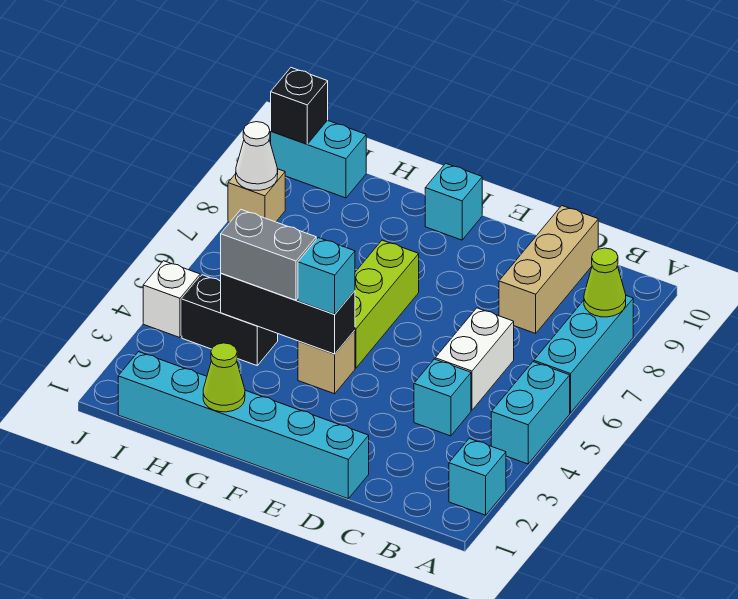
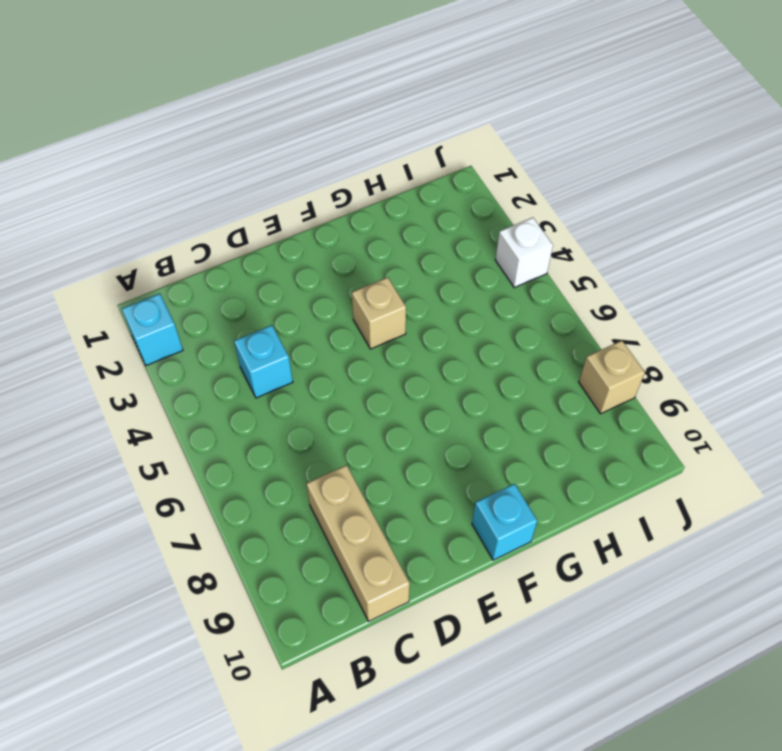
none -> cyan brick A4:A5 level 1
none -> cyan brick A6:A8 level 1
none -> white brick C5:C6 level 1

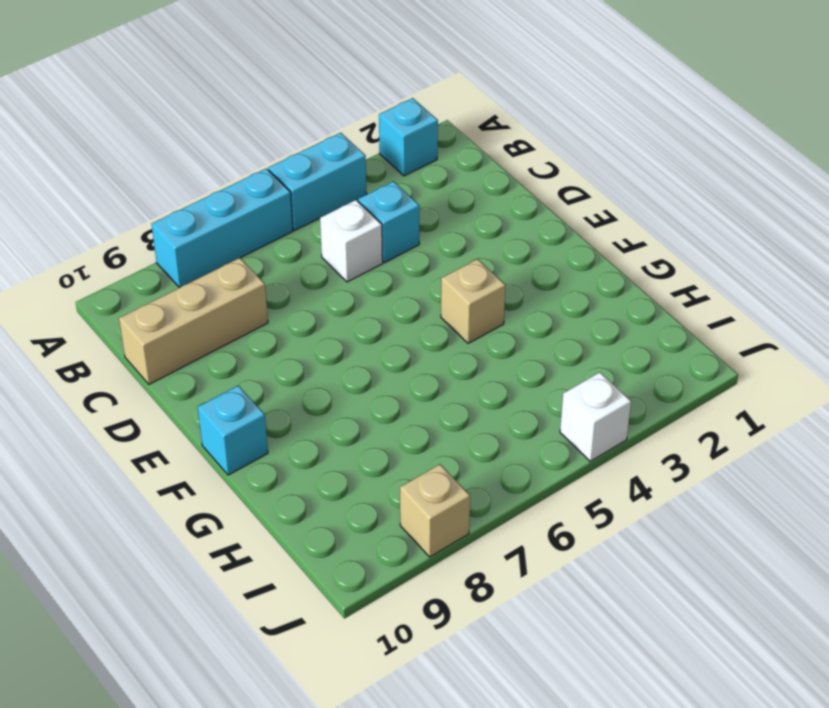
white brick C5 level 1 -> white brick C5:C6 level 1
none -> cyan brick D1:I1 level 1
none -> lime brick F5:F7 level 1
none -> black brick H4:I4 level 1

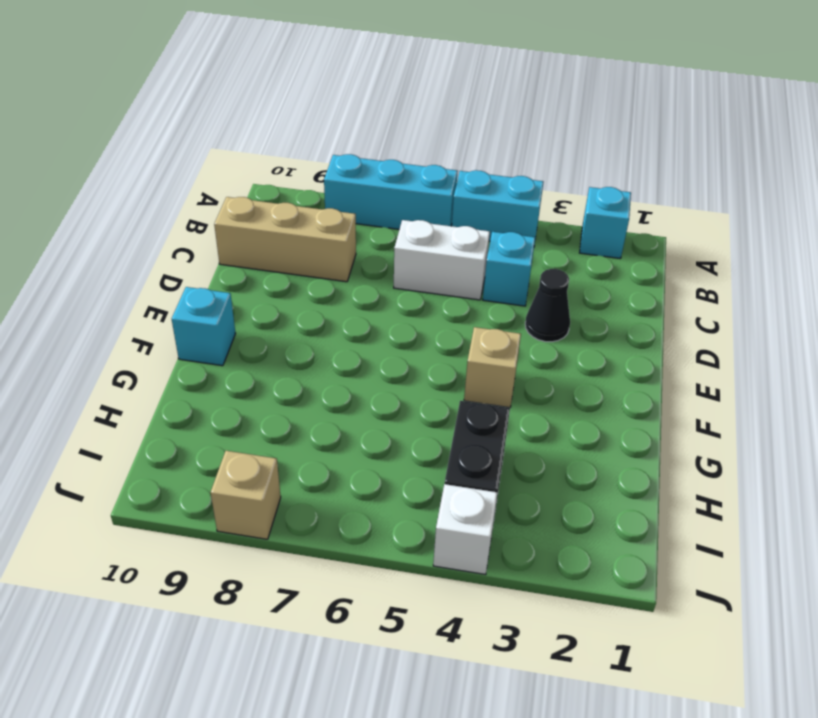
black cone D3 level 1 -> none
none -> cyan brick D1:I1 level 1
none -> lime brick F5:F7 level 1
none -> cyan brick I10:J10 level 1

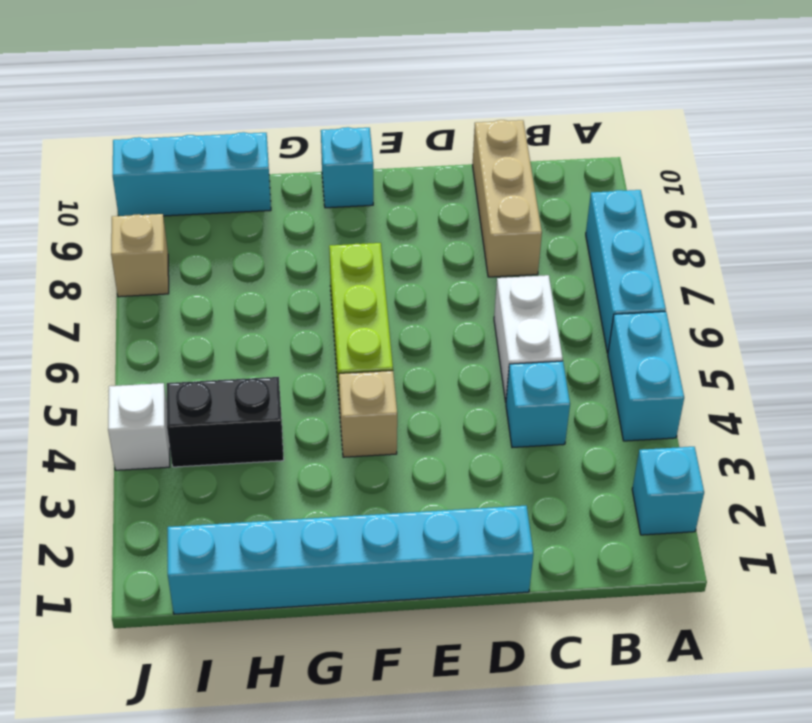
cyan brick H10:J10 level 1 -> cyan brick I10:J10 level 1
none -> lime cone A8 level 2
none -> black brick F4:H4 level 2
none -> lime cone G1 level 2

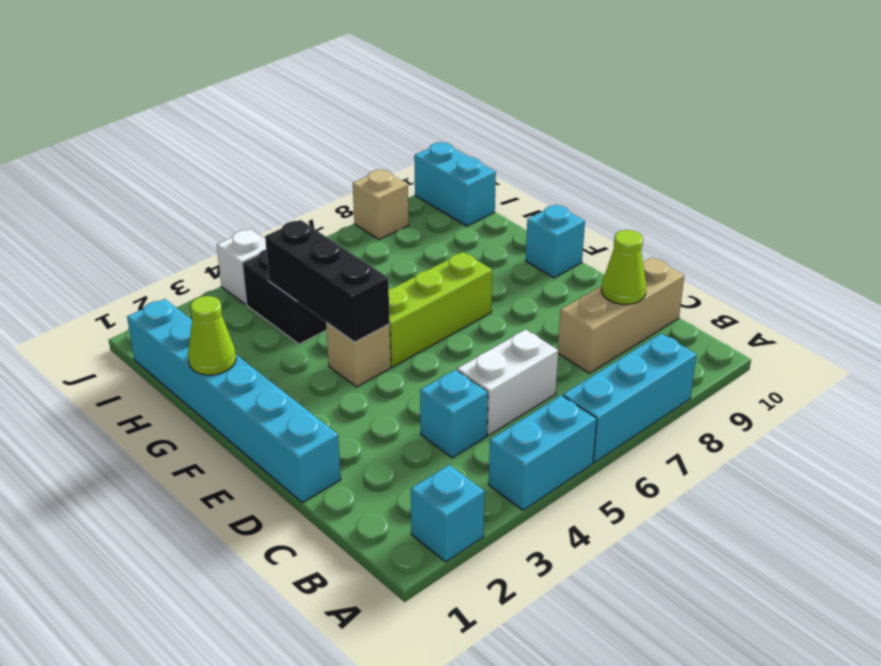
lime cone C9 level 2 -> lime cone A8 level 2
none -> white cone J8 level 2
none -> black brick J10 level 2
none -> cyan brick F4 level 3

